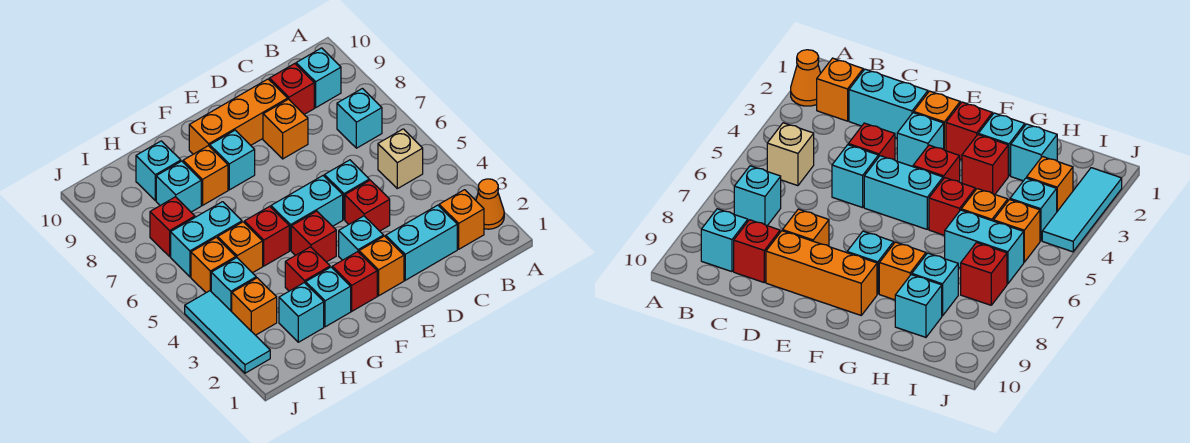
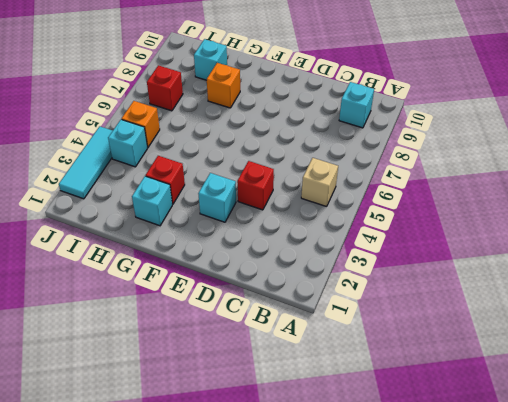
none -> orange cone A2 level 1
none -> orange brick B2 level 1
none -> cyan brick B7 level 1
none -> cyan brick C2:D2 level 1

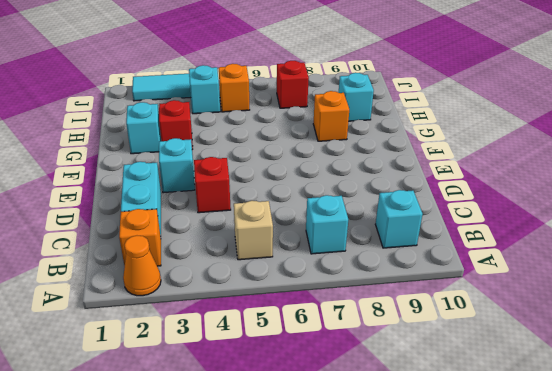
none -> red brick C9 level 1
none -> cyan brick D5 level 1
none -> orange brick D8 level 1
none -> orange brick D9:F9 level 1

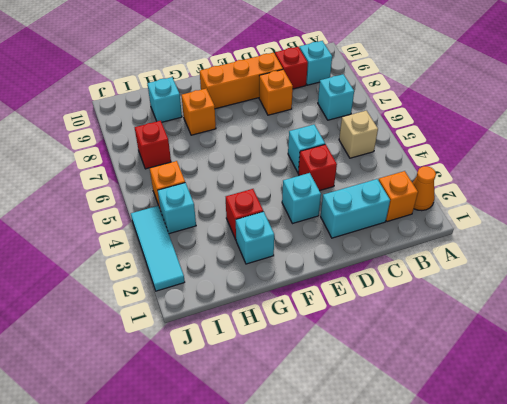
none -> orange brick E2 level 1
none -> cyan brick E5:F5 level 1
none -> red brick F2 level 1
none -> red brick F4 level 1

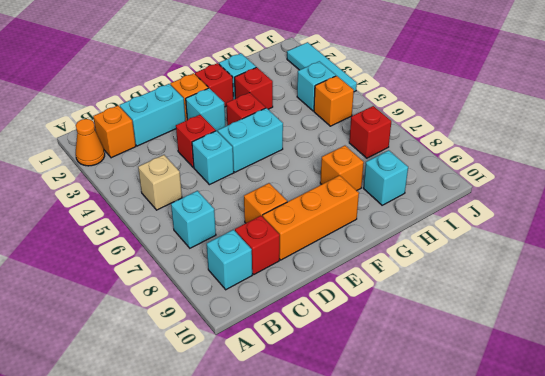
none -> cyan brick F8 level 1
none -> red brick G5 level 1
none -> cyan brick H2 level 1
none -> orange brick H5 level 1

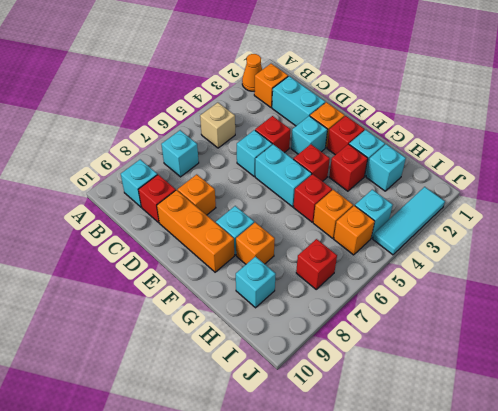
none -> cyan brick H6:I6 level 1
none -> cyan brick H8 level 1
none -> orange brick I3 level 1

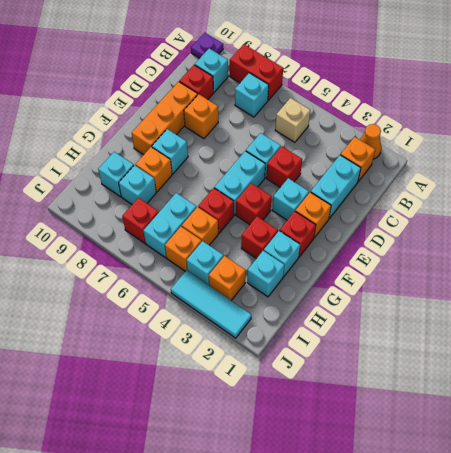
red brick A7:A8 level 1 -> none
purple plate A10 level 1 -> none

